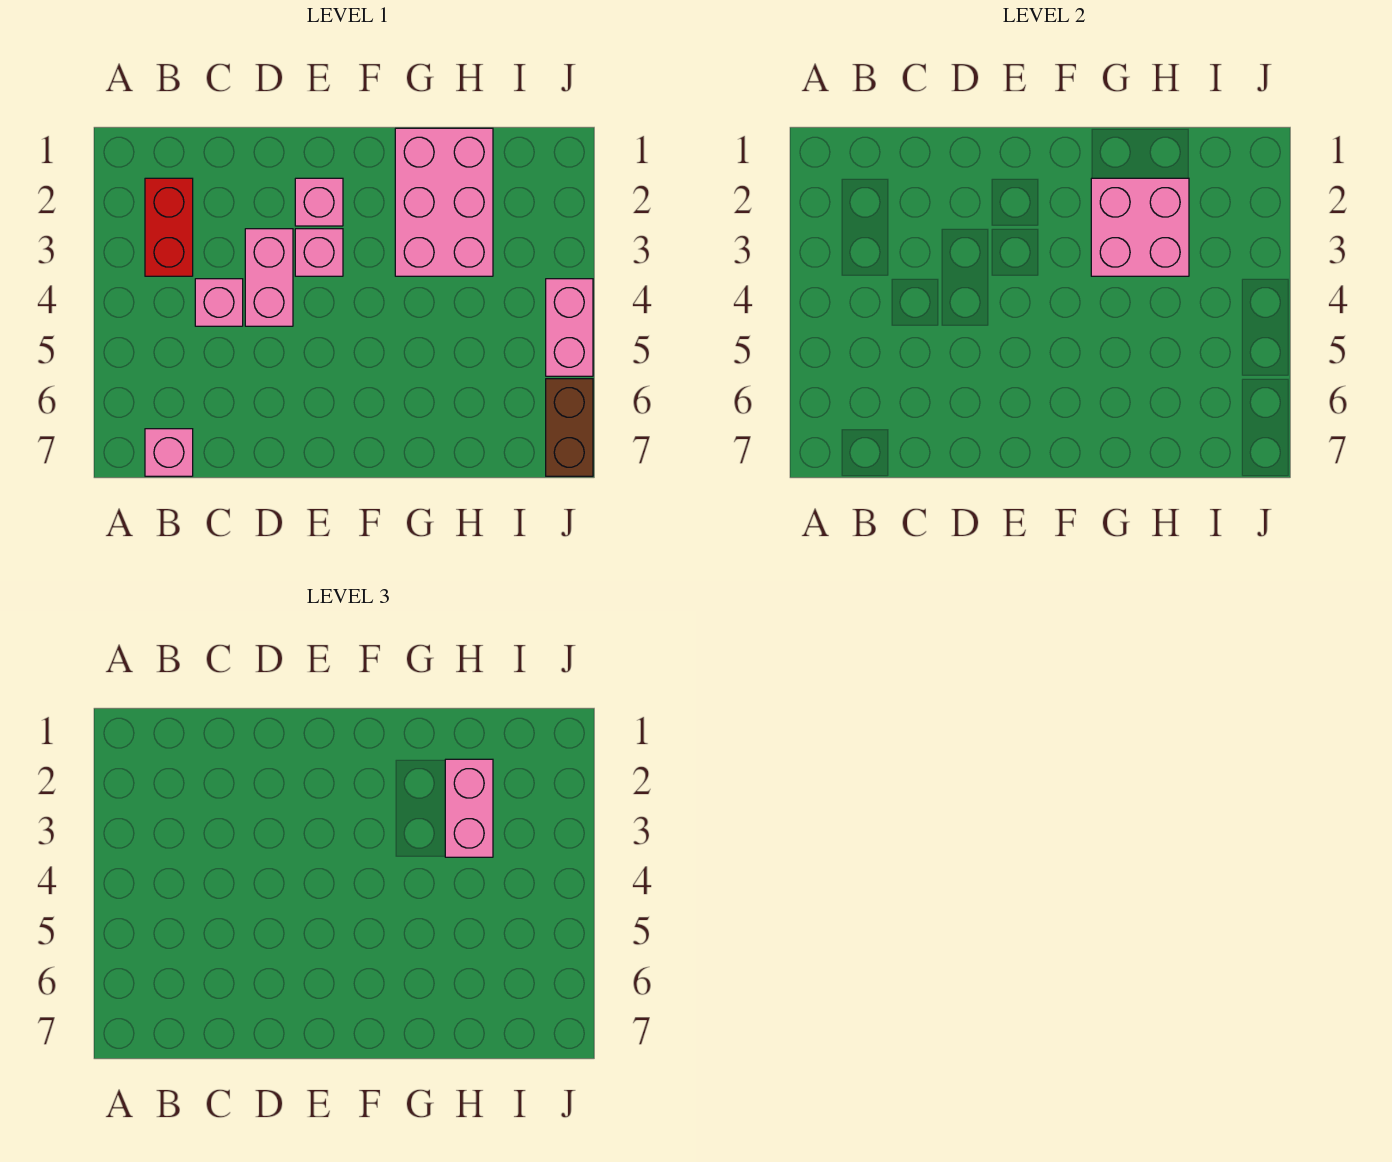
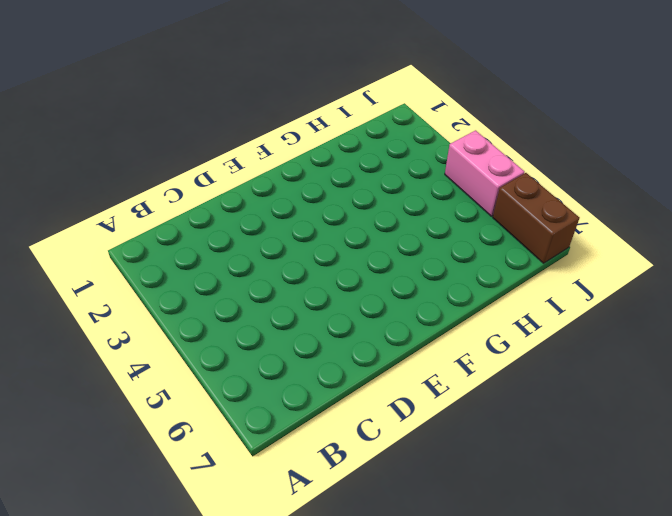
none -> red brick B2:B3 level 1
none -> pink brick B7 level 1

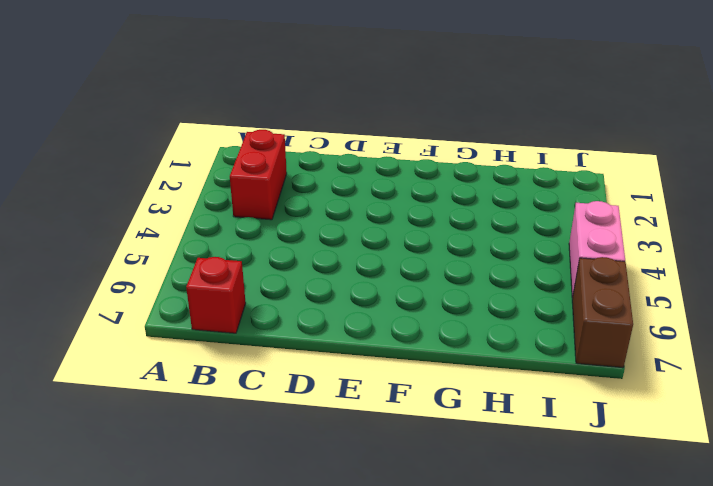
red brick B7 level 1 -> pink brick B7 level 1
none -> pink brick C4 level 1
none -> pink brick D3:D4 level 1

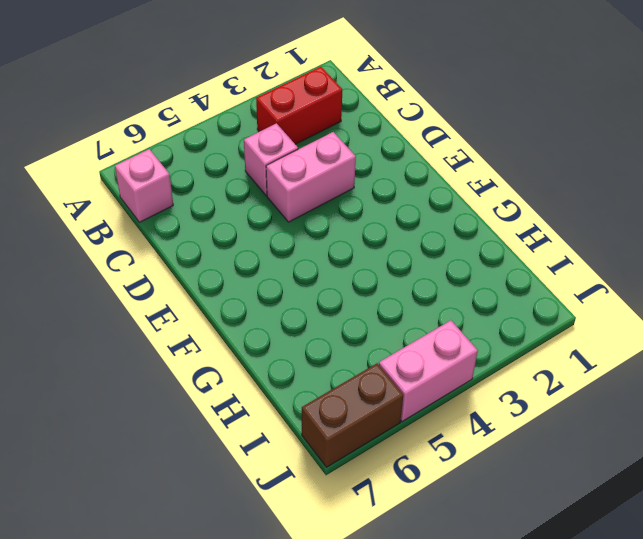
none -> pink brick E2 level 1
none -> pink brick E3 level 1

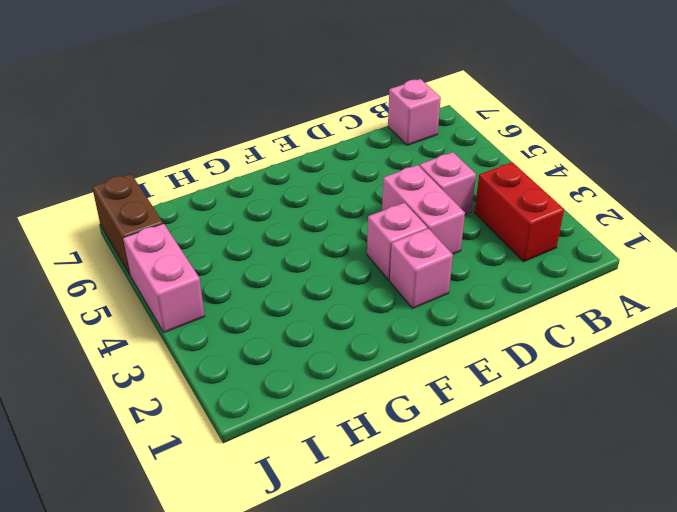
none -> pink brick G1:H3 level 1
none -> pink brick G2:H3 level 2

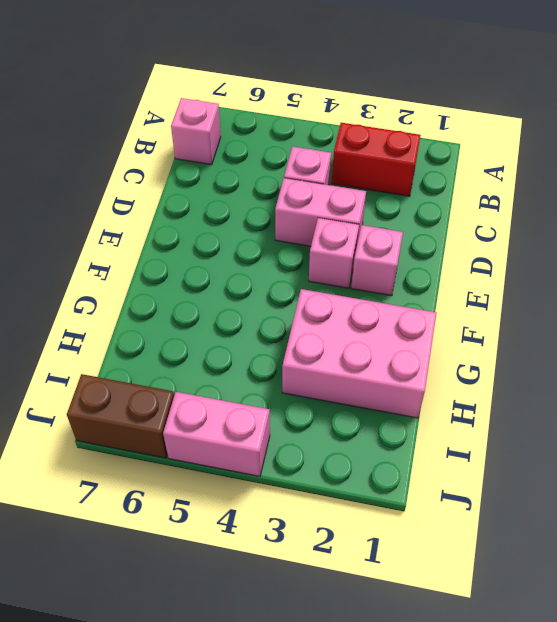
none -> pink brick G2:H3 level 2
none -> pink brick H2:H3 level 3

